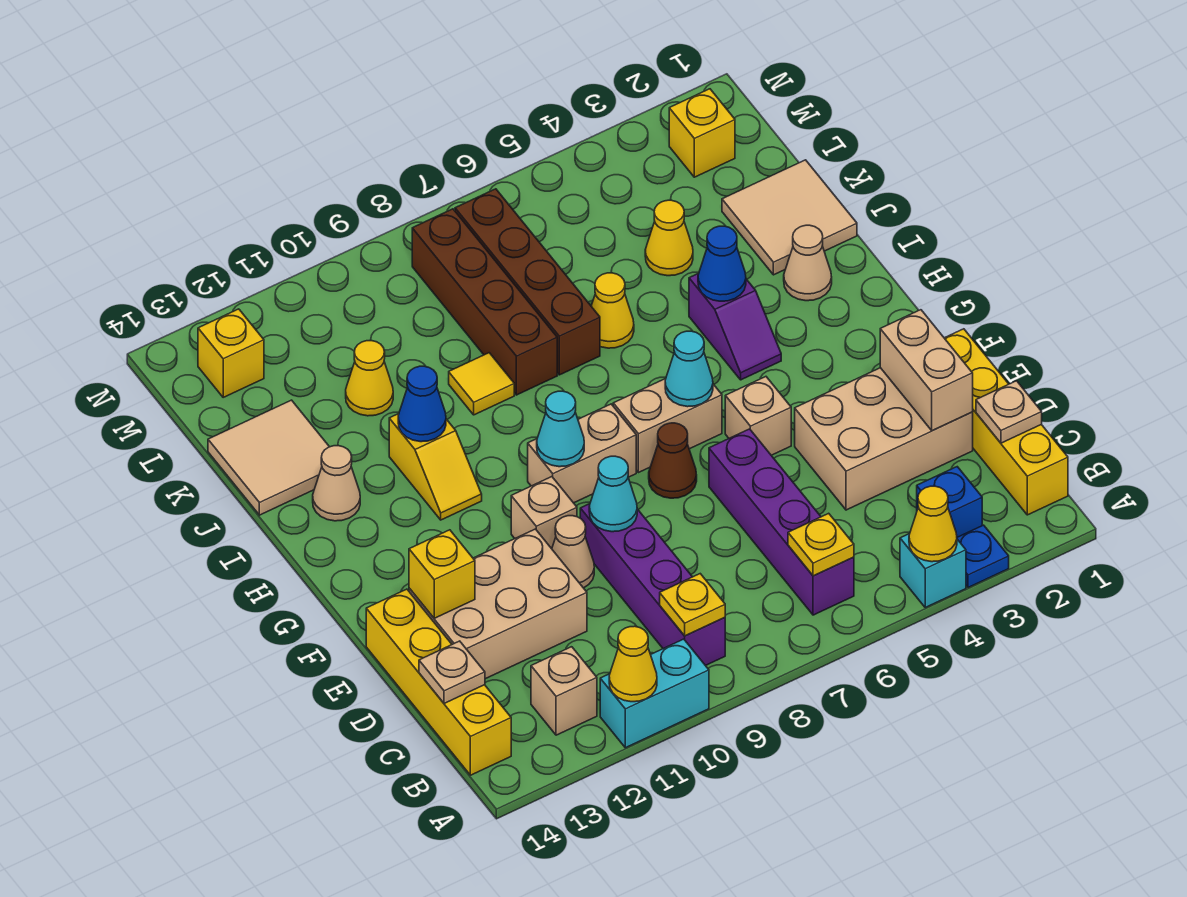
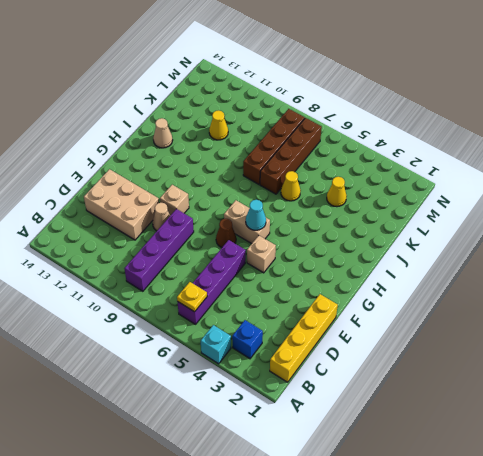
none -> blue plate A3 level 1
none -> cyan brick A10:A11 level 1
none -> tan brick B12 level 1
none -> yellow brick B14:E14 level 1

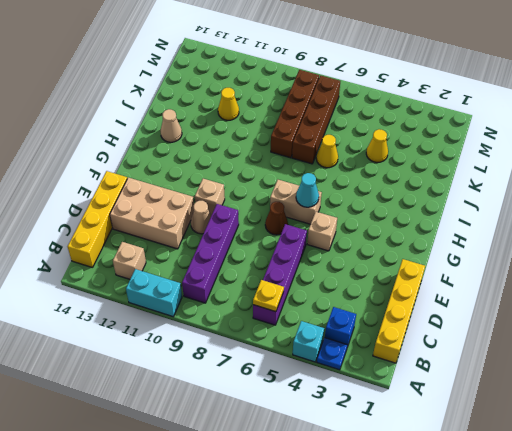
none -> tan brick D2:E4 level 1
none -> tan brick G8:G9 level 1
none -> purple slope H4:I4 level 1 top I
none -> yellow slope H11:I11 level 1 top I

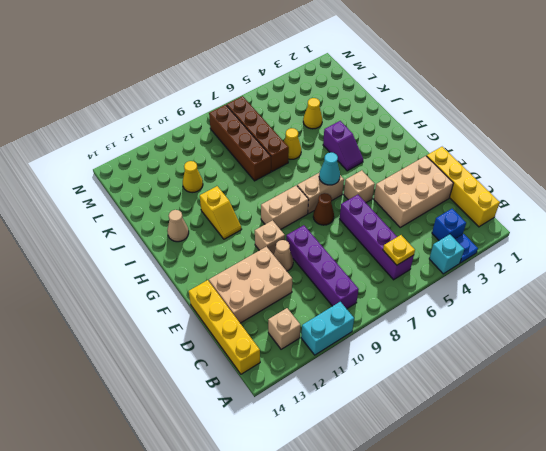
none -> tan cone I2 level 1
none -> tan tile J1:K2 level 1
none -> yellow tile J9 level 1
none -> tan tile J13:K14 level 1

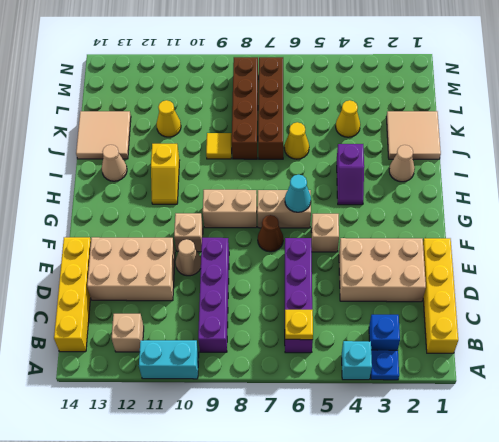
none -> yellow brick M2 level 1
none -> yellow brick M13 level 1
none -> yellow cone A4 level 2
none -> yellow cone A11 level 2

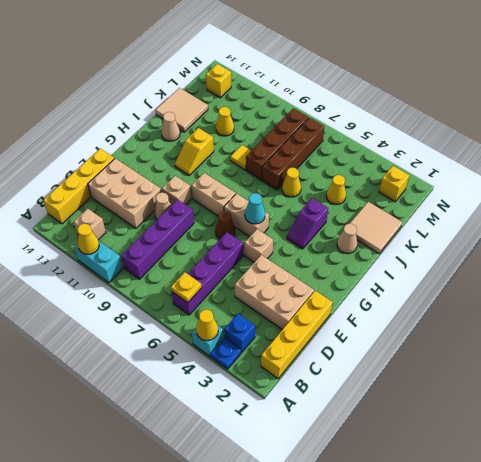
none -> yellow plate B9 level 2
none -> tan plate C1 level 2
none -> tan plate C14 level 2
none -> tan brick D2:E2 level 2

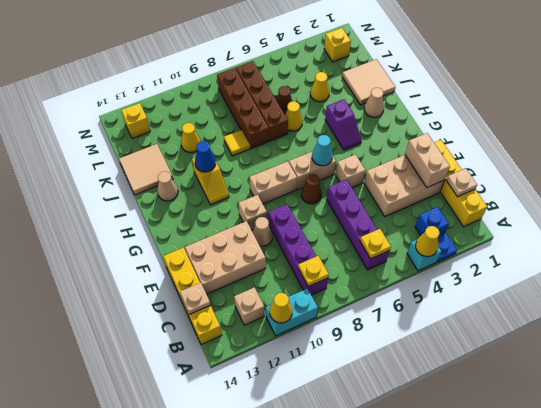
brown cone K6 level 1 -> none
none -> cyan cone E9 level 2
none -> yellow brick E13 level 2
none -> cyan cone G9 level 2
none -> blue cone I4 level 2

